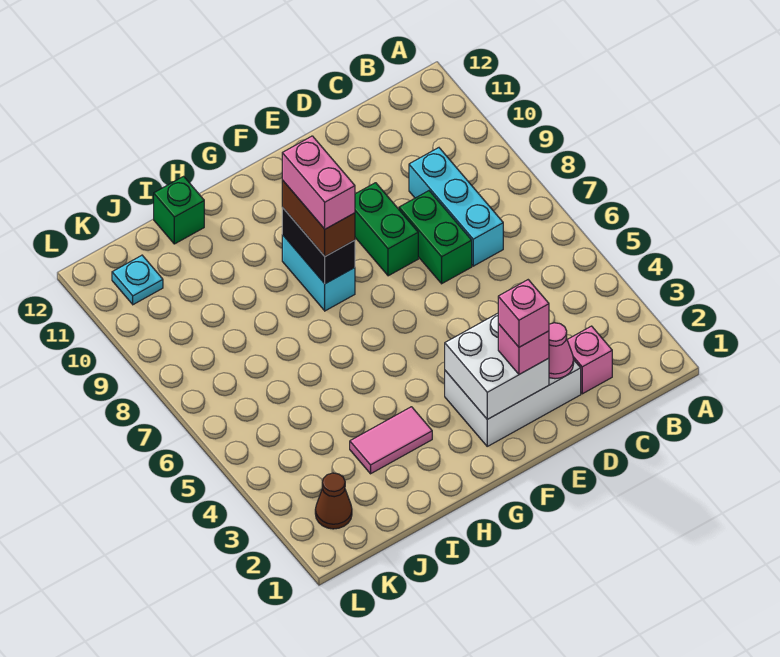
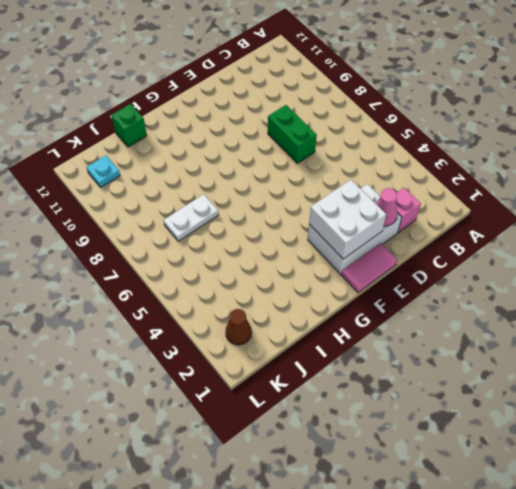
pink tile E1:F1 level 1 -> pink tile H3:I3 level 1
white plate I7:J7 level 1 -> none
none -> cyan brick C7:C9 level 1
none -> green brick E8:E9 level 1
none -> cyan brick G8:G9 level 1

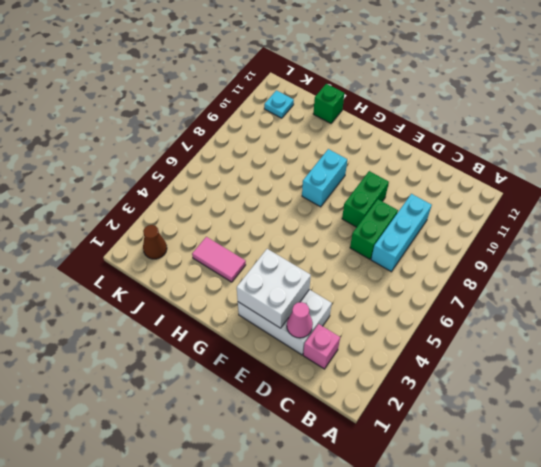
none -> black brick G8:G9 level 2
none -> pink brick E2 level 3
none -> brown brick G8:G9 level 3

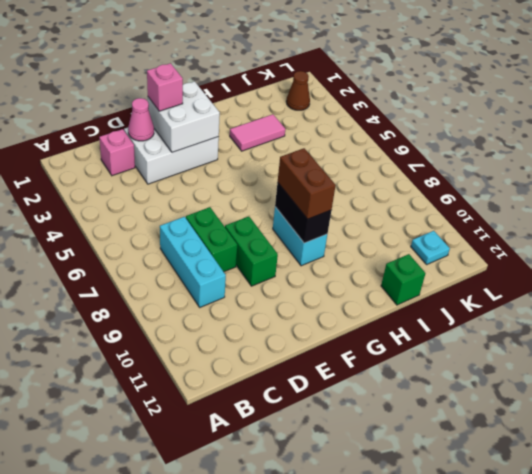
none -> pink brick E2 level 4
none -> pink brick G8:G9 level 4

